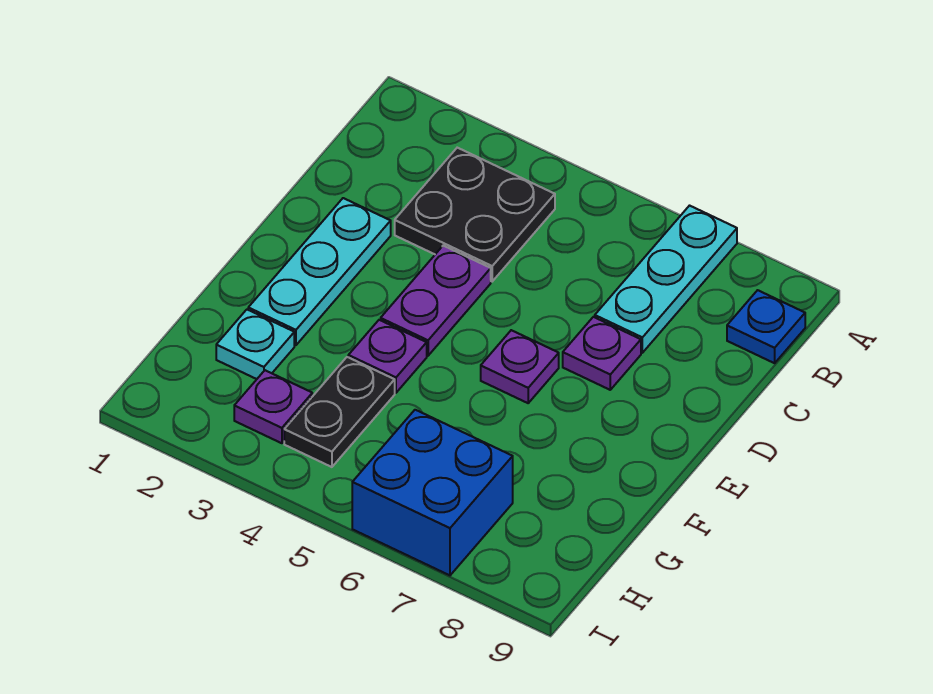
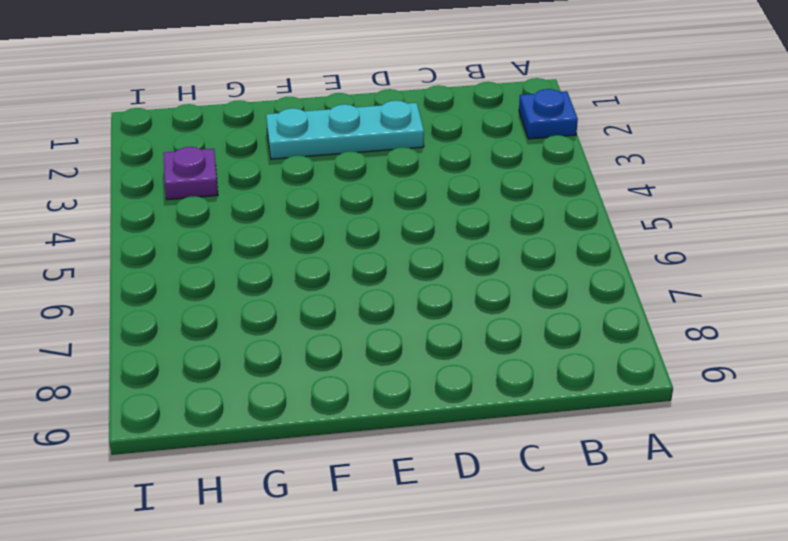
blue plate A2 level 1 -> blue plate B9 level 1
none -> cyan plate A7:C7 level 1
none -> black plate B3:C4 level 1
none -> purple plate D4:E4 level 1

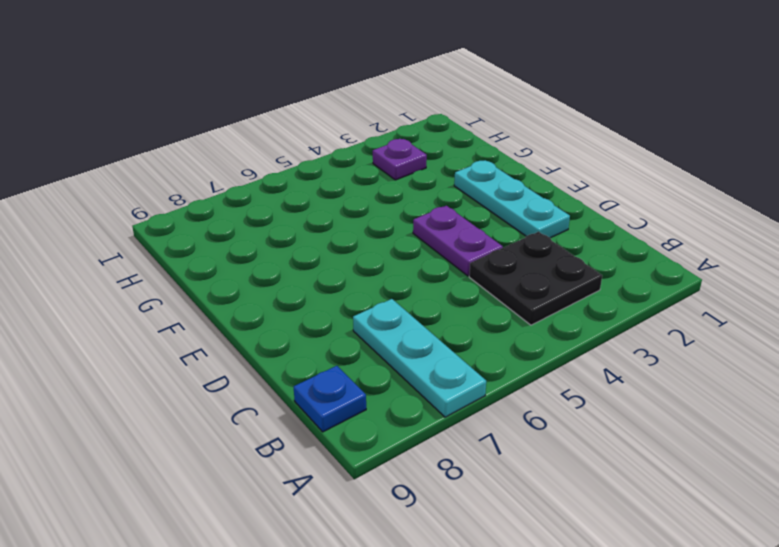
none -> purple plate D7 level 1
none -> purple plate E6 level 1
none -> purple plate F4 level 1

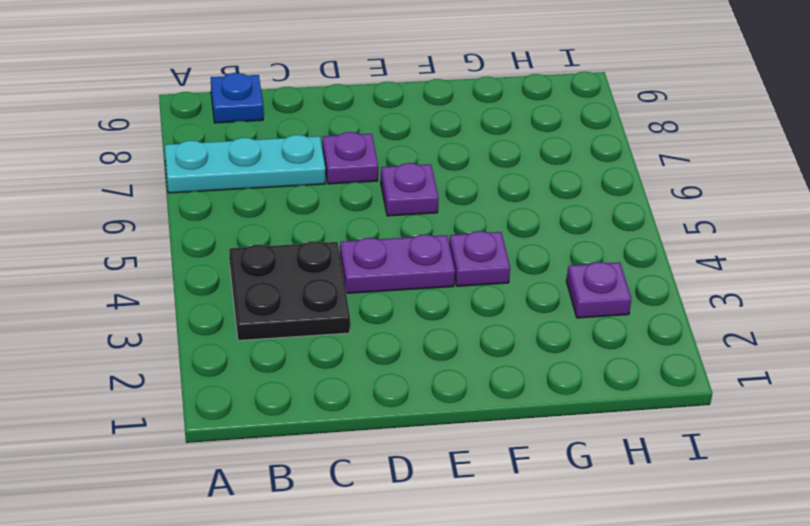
none -> cyan plate D2:F2 level 1
none -> cyan plate G2 level 1
none -> black plate G4:H4 level 1

